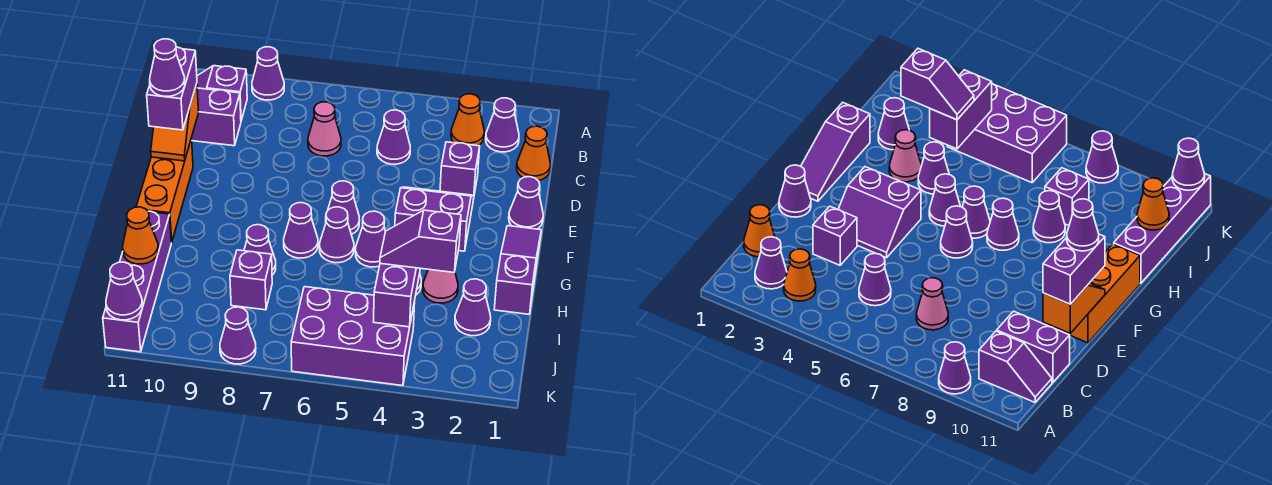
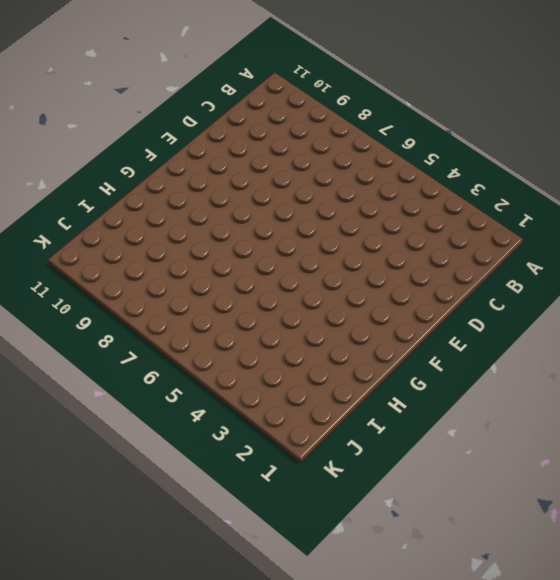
none -> purple cone A9 level 1
none -> purple cone B2 level 1
none -> orange cone B3 level 1
none -> purple slope B10:B11 level 1 top 10

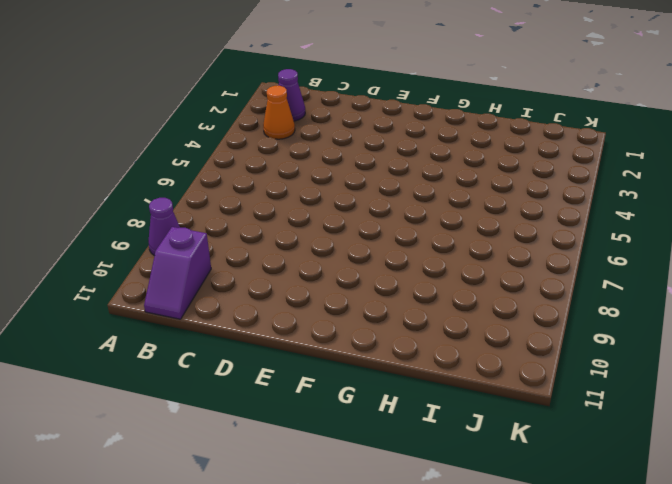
none -> orange cone C1 level 1
none -> purple cone C5 level 1
none -> pink cone C7 level 1
none -> purple brick C10:C11 level 1

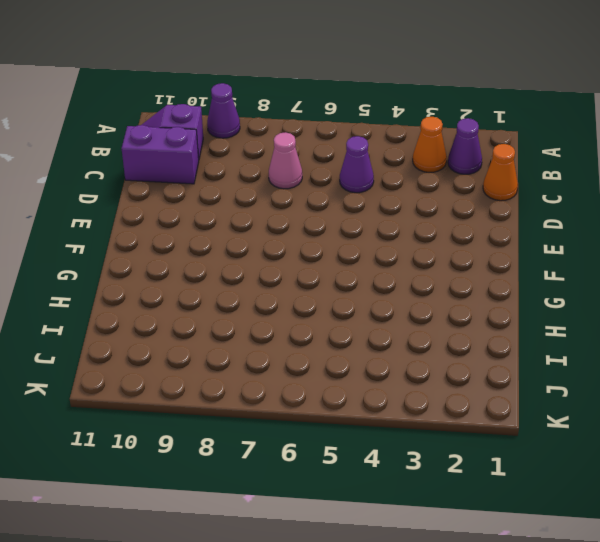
none -> purple brick D3 level 1
none -> purple cone E1 level 1
none -> purple slope E3:F4 level 1 top F
none -> orange brick E11:G11 level 1

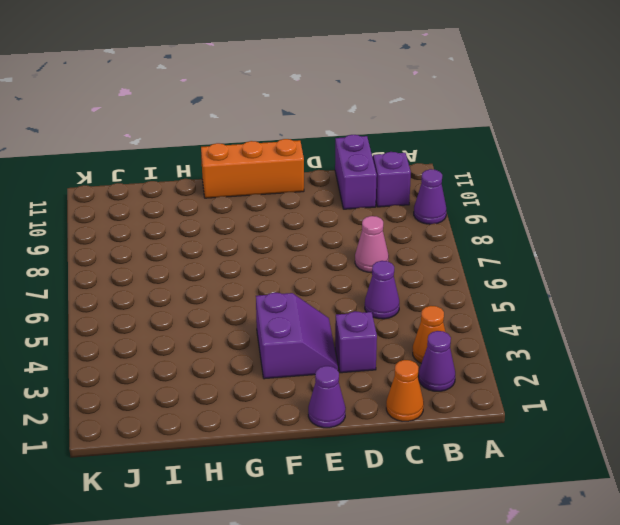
none -> purple slope F1:H1 level 1 top H
none -> purple cone F6 level 1
none -> purple cone G5 level 1
none -> purple cone G6 level 1

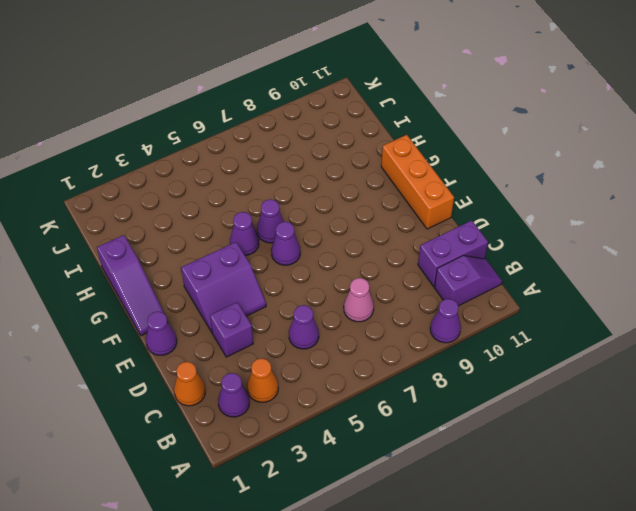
none -> purple cone G7 level 1
none -> pink cone H3 level 1
none -> purple cone H4 level 1
none -> purple cone H8 level 1

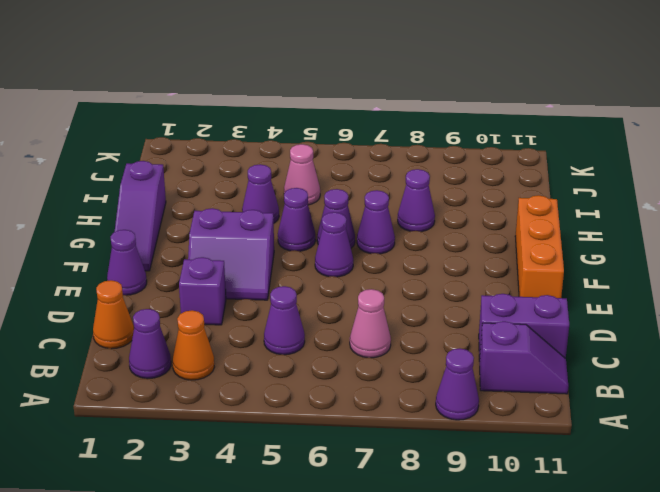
pink cone I5 level 1 -> pink cone H3 level 1
none -> purple brick H11:K11 level 1
none -> purple cone I2 level 1
none -> purple brick I8 level 1
none -> purple brick J4:K6 level 1

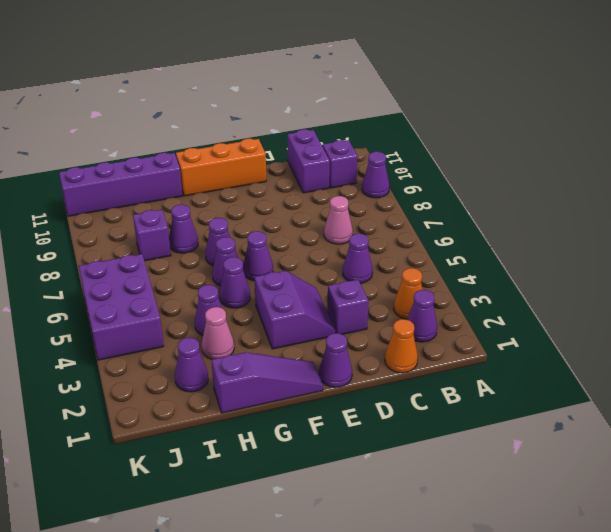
none -> purple cone K8 level 1
none -> orange slope D11:E11 level 2 top D
none -> purple brick I4:J4 level 2
none -> orange cone I11 level 2

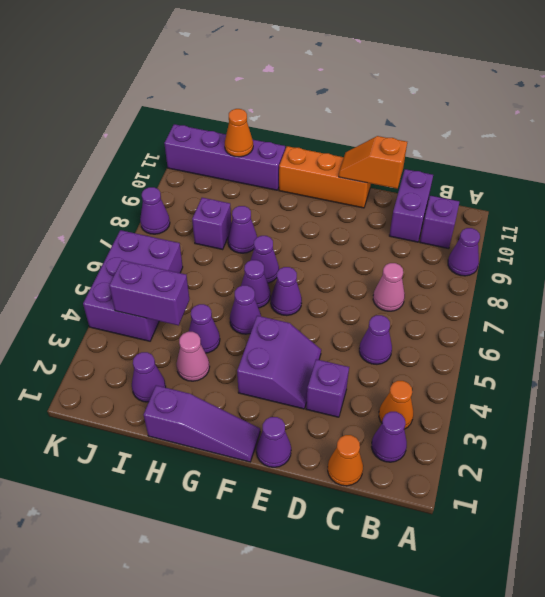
none -> purple cone K11 level 2
none -> purple brick D11:E11 level 3
none -> purple slope I3:I4 level 3 top 3
none -> purple cone E11 level 4

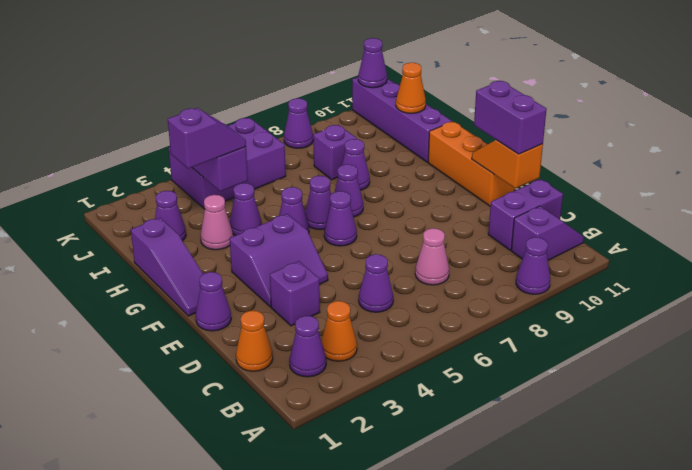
none -> purple cone E11 level 4

